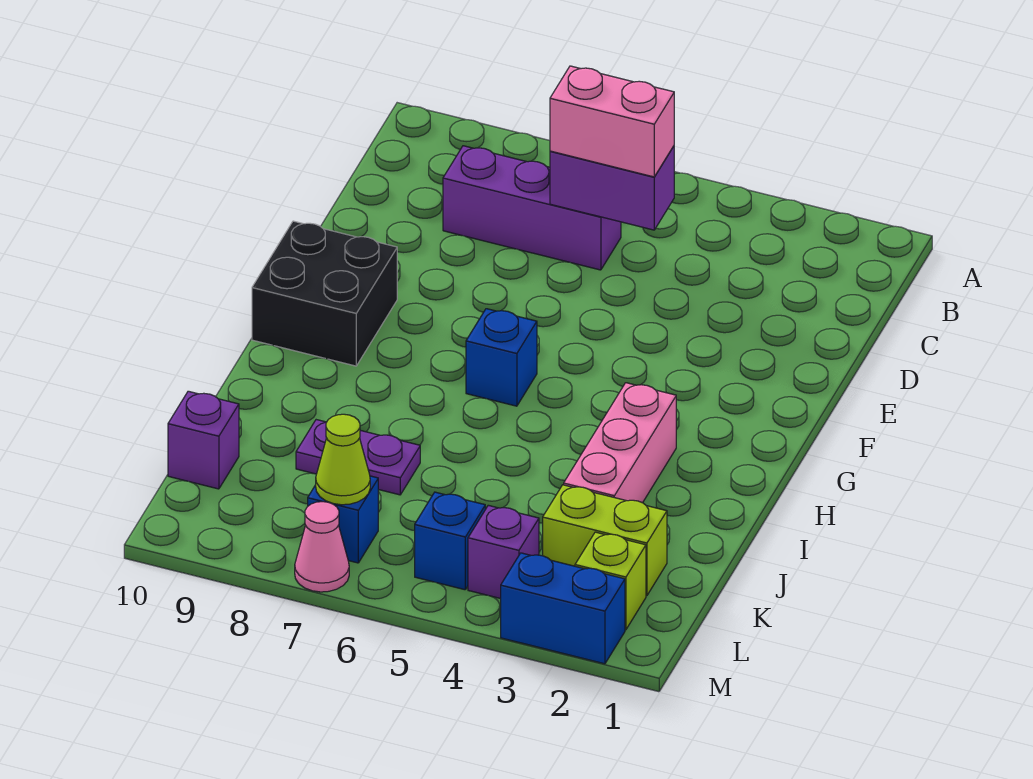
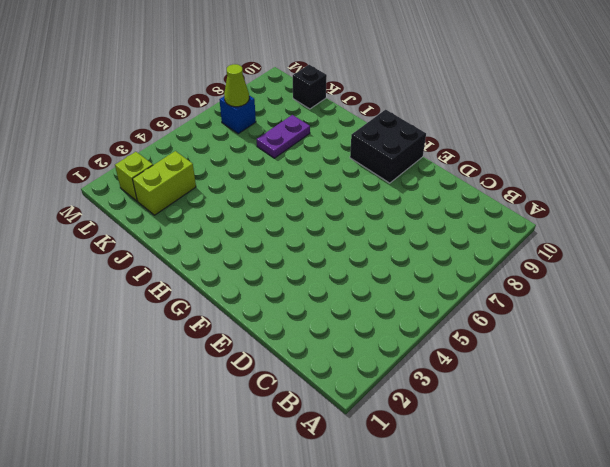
black brick K10 level 1 -> purple brick K10 level 1
none -> purple brick C6:C8 level 1
none -> blue brick G6 level 1
none -> pink brick H3:J3 level 1

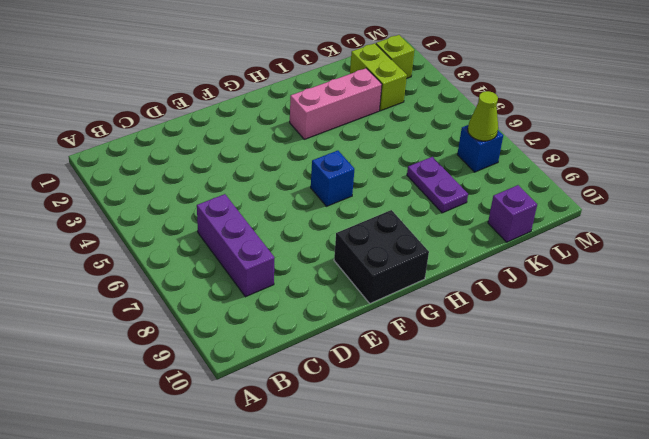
none -> purple brick L4 level 1
none -> blue brick L5 level 1
none -> blue brick M2:M3 level 1

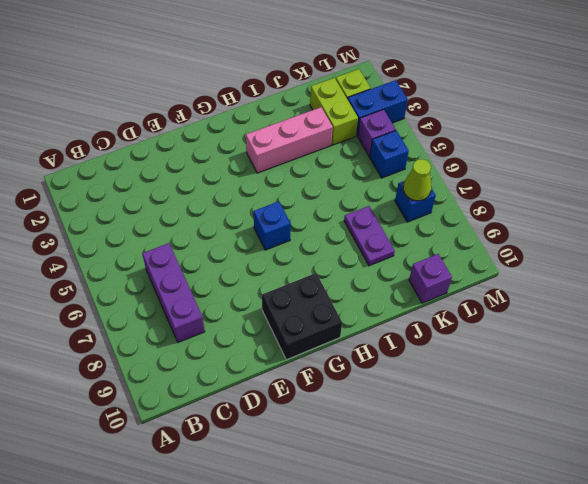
blue brick L3:M3 level 1 -> blue brick M2:M3 level 1
none -> pink cone M7 level 1
none -> purple brick C5:C6 level 2
none -> pink brick C5:C6 level 3

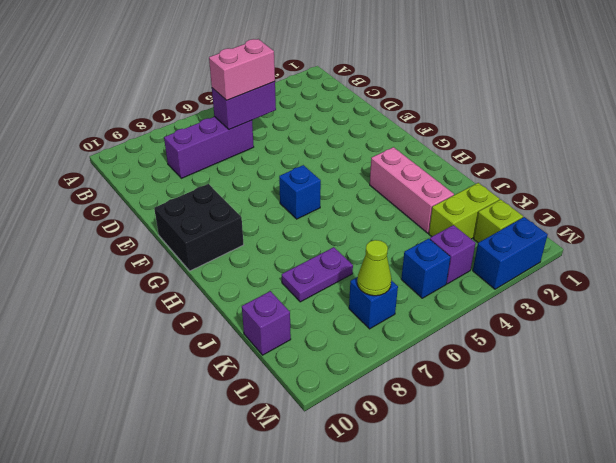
none -> pink cone M7 level 1

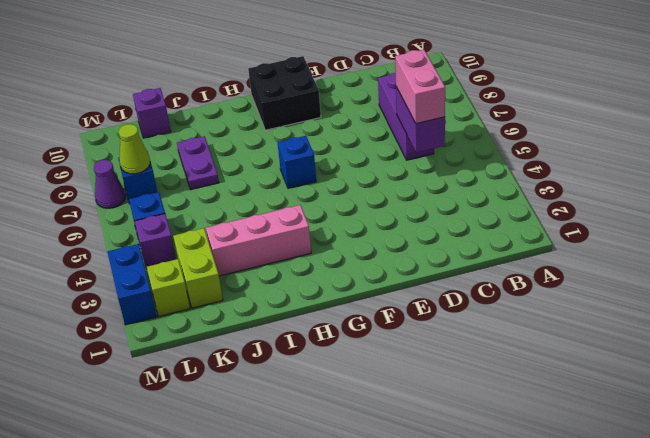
purple cone M7 level 1 -> pink cone M7 level 1

